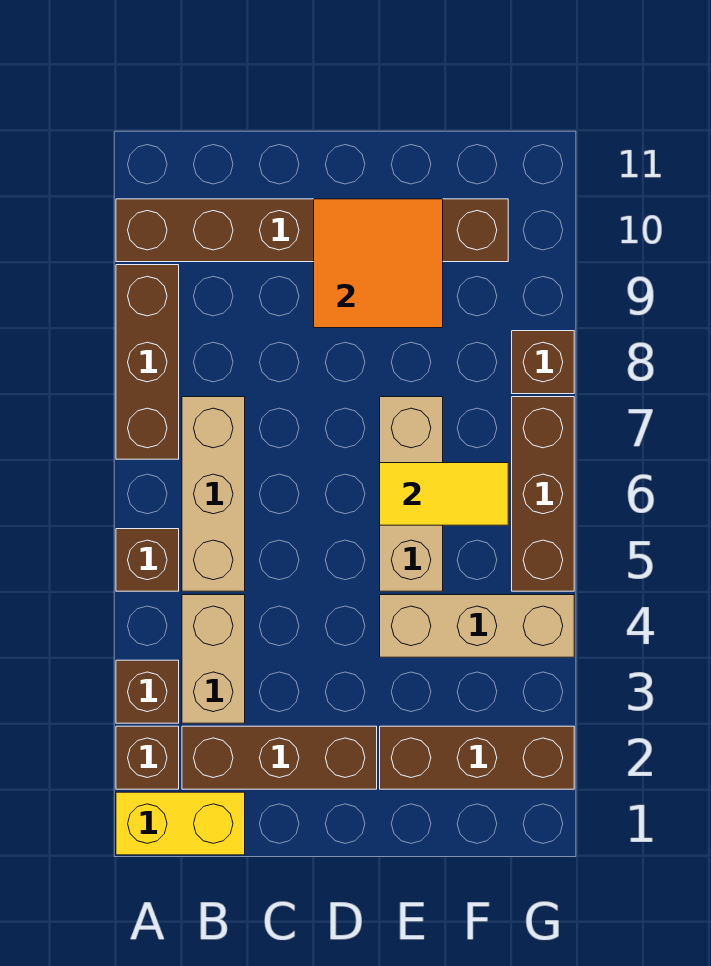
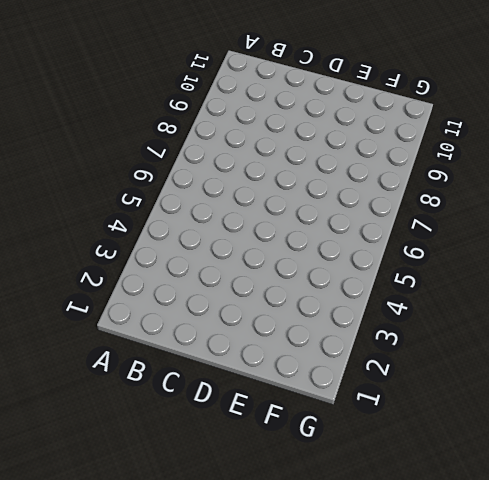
none -> yellow brick A1:B1 level 1
none -> brown brick A2 level 1
none -> brown brick A3 level 1

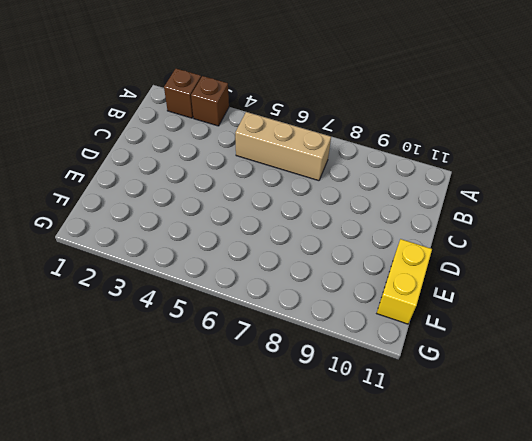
yellow brick E11:F11 level 1 -> yellow brick A1:B1 level 1
none -> brown brick A5 level 1
none -> brown brick A7:A9 level 1
none -> brown brick A10:F10 level 1

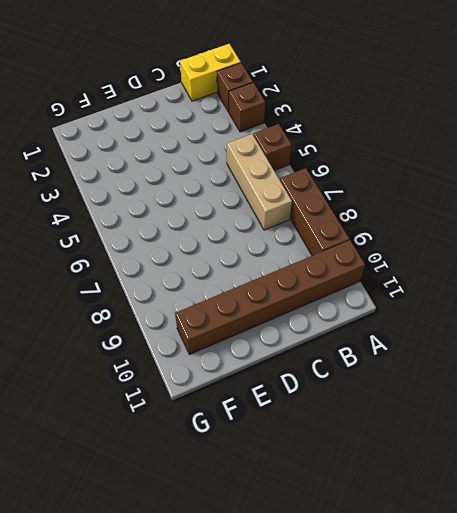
none -> brown brick B2:D2 level 1
none -> tan brick B3:B4 level 1
none -> brown brick E2:G2 level 1

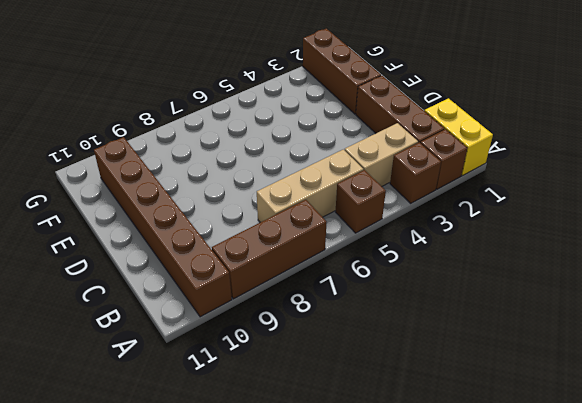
none -> tan brick E4:G4 level 1
none -> tan brick E5:E7 level 1
none -> brown brick G5:G7 level 1

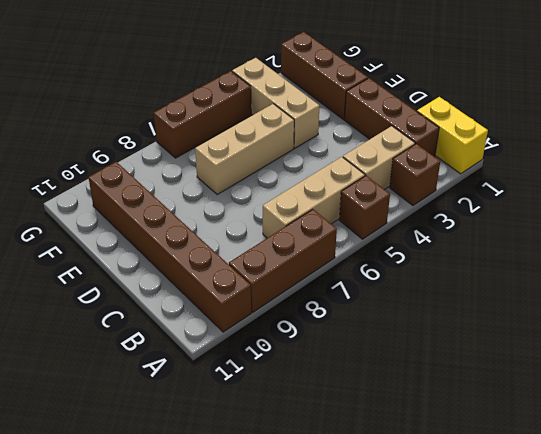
none -> brown brick A2 level 1
none -> brown brick G8 level 1
none -> orange tile D9:E10 level 2

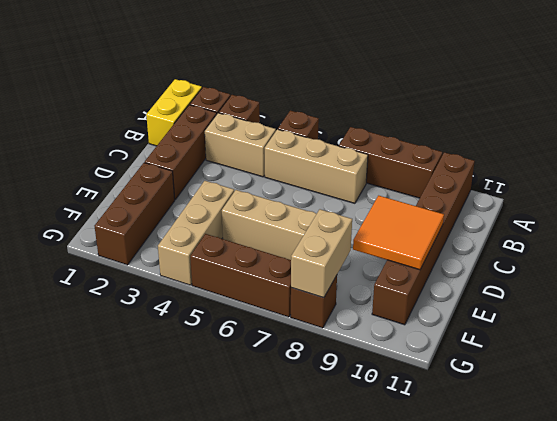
tan brick F8:G8 level 2 -> none
none -> yellow tile E6:F6 level 2

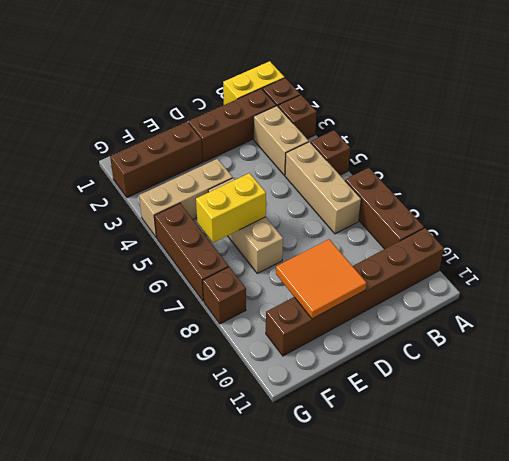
yellow brick E6:F6 level 2 -> yellow tile E6:F6 level 2

